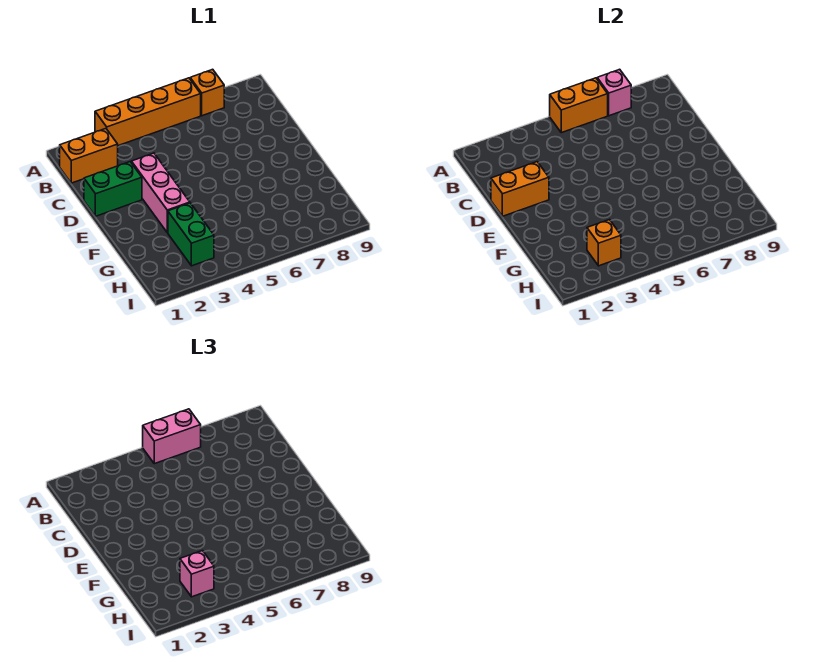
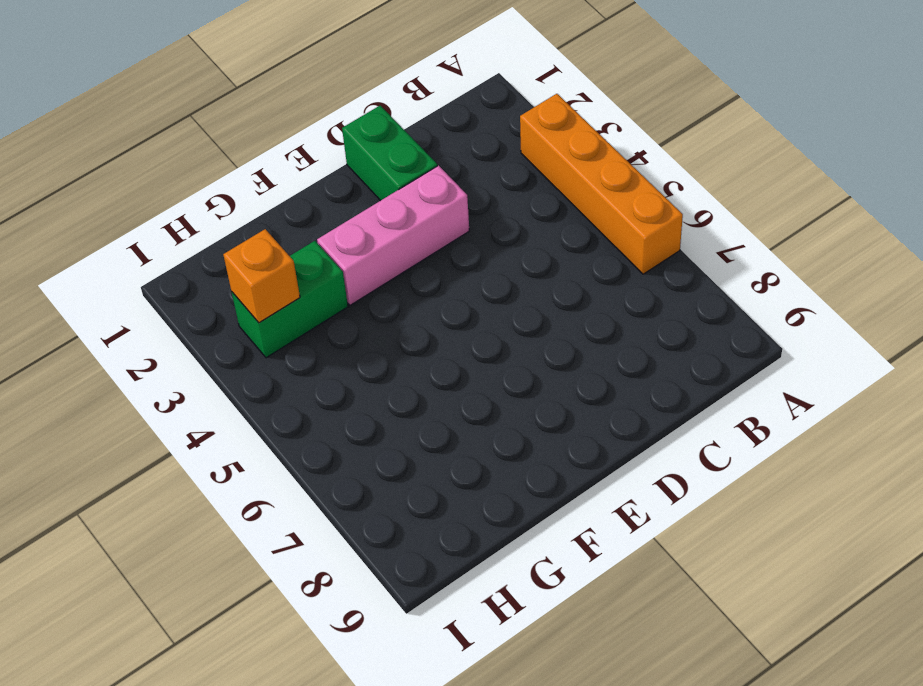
none -> orange brick A7 level 1
none -> orange brick B1:B2 level 1
none -> orange brick A5:A6 level 2

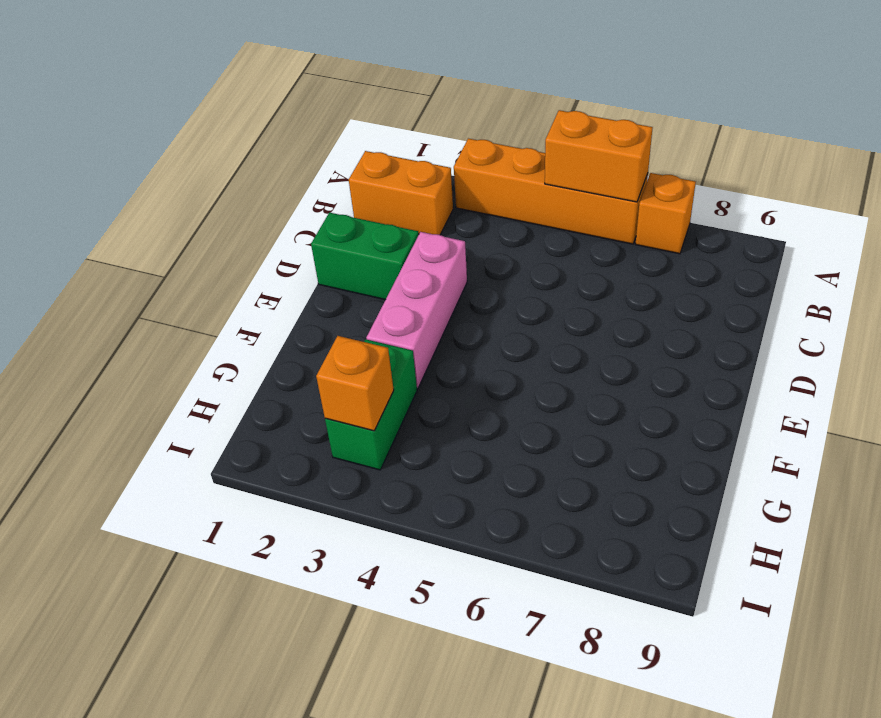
none -> pink brick A7 level 2
none -> orange brick D1:D2 level 2
none -> pink brick A5:A6 level 3

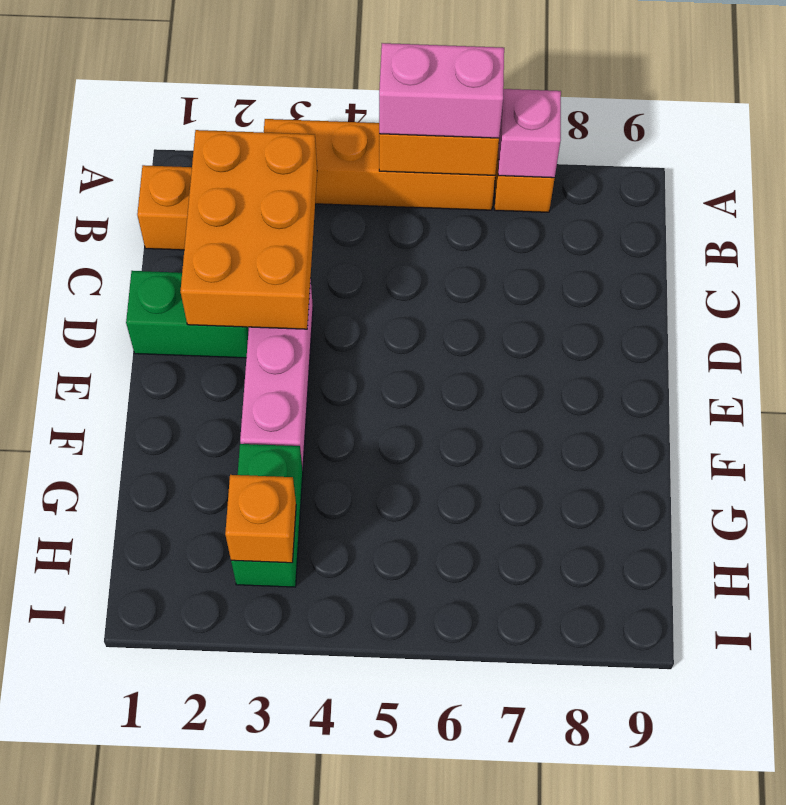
orange brick B2:D3 level 2 -> orange brick D1:D2 level 2
none -> pink brick H3 level 3

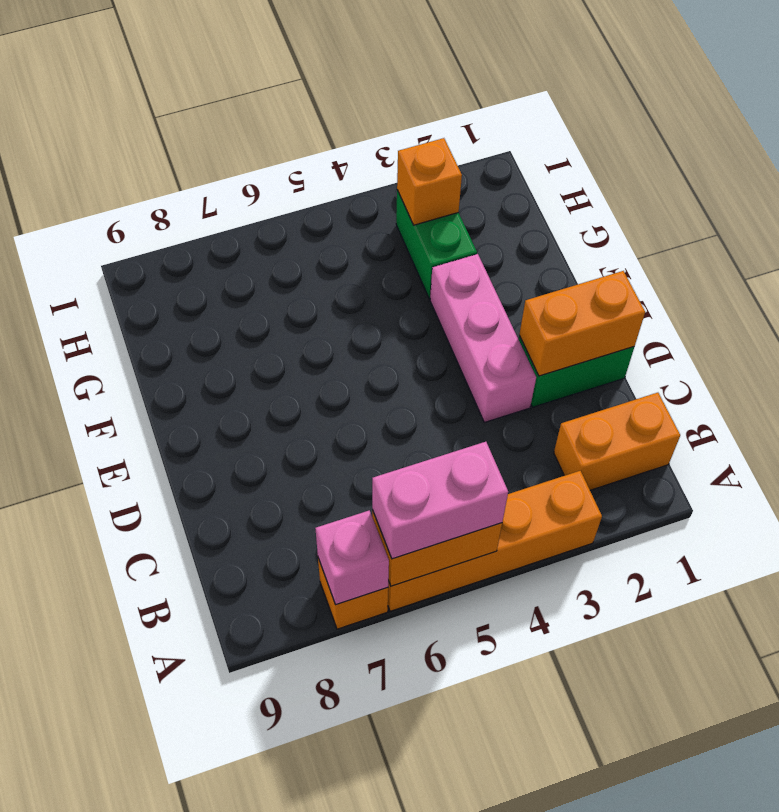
none -> pink brick H3 level 3

